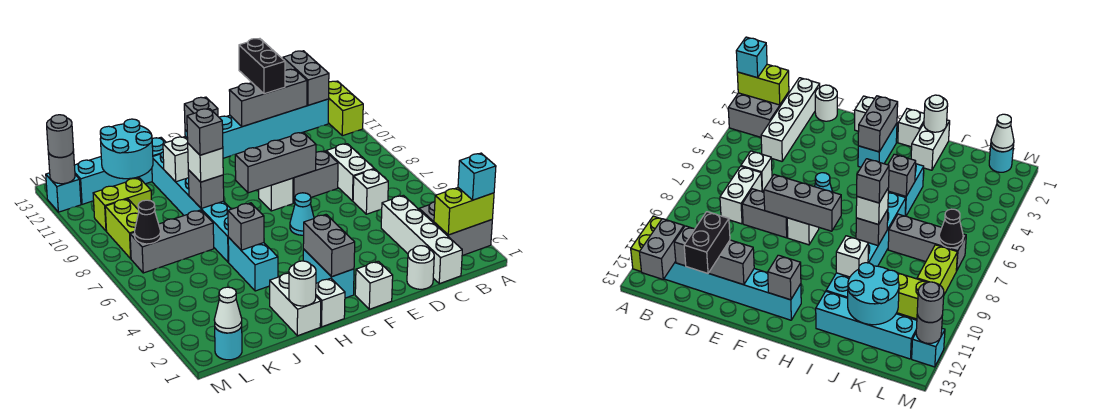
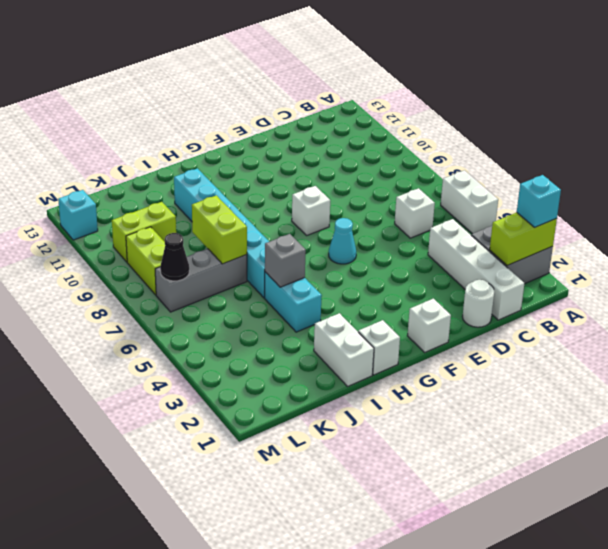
white brick A5:A6 level 1 -> white brick C7:C8 level 1
lime brick J7:J8 level 2 -> lime brick A11:A12 level 1
none -> cyan brick B12:G12 level 1
none -> grey brick D8:E8 level 1
none -> cyan brick G2:G3 level 1
none -> cyan brick I12:L12 level 1

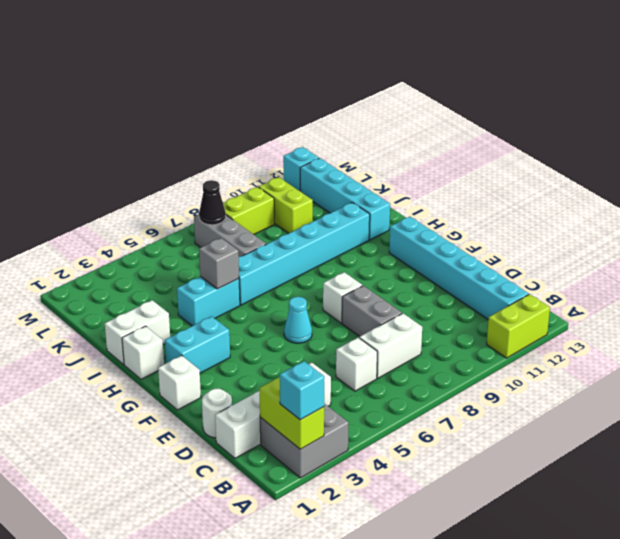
none -> cyan round brick L1 level 1
none -> grey brick B12:B13 level 2
none -> grey brick C12:E12 level 2
none -> grey brick E8:G8 level 2

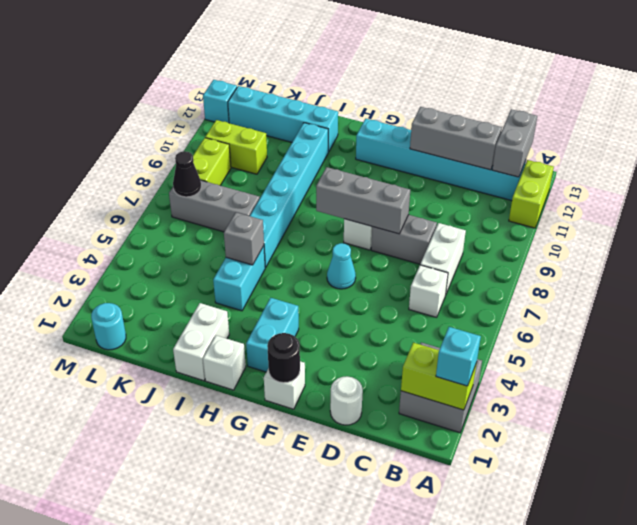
black round brick F1 level 2 -> none
none -> white brick C1:C4 level 1
none -> grey brick G2:G3 level 2
none -> grey brick G12 level 2
none -> white round brick I1 level 2

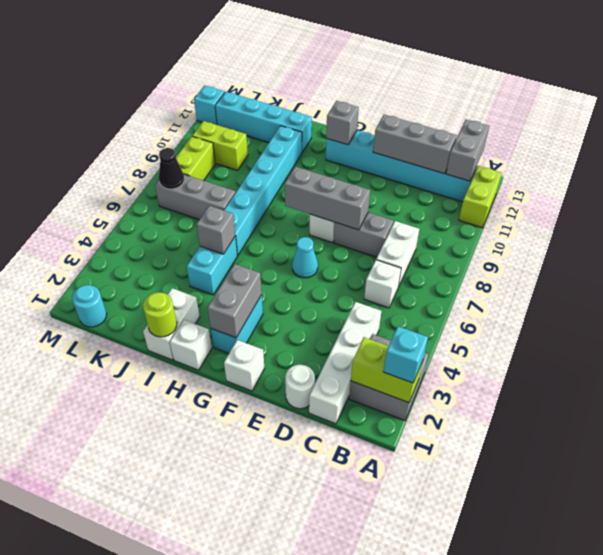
lime round brick I1 level 2 -> white round brick I1 level 2
none -> grey brick I8 level 2
none -> white brick I10 level 2
none -> cyan round brick J11:K12 level 2
none -> white cone L1 level 2

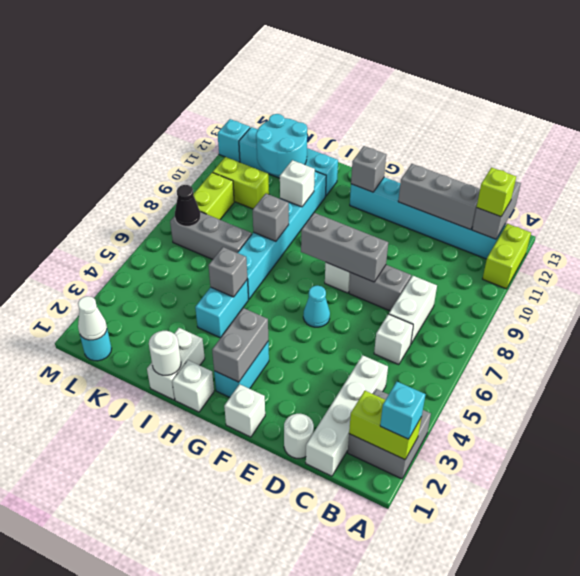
lime brick B12 level 3 -> none
none -> grey round brick M12 level 2
none -> black brick D12:D13 level 3
none -> white brick I8 level 3
none -> grey round brick M12 level 3

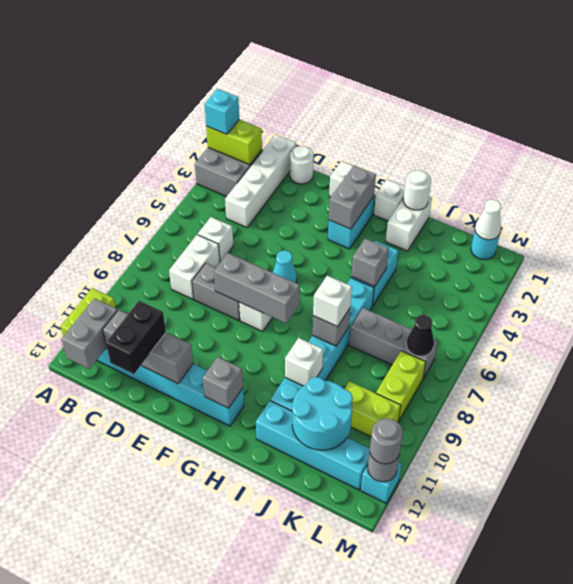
none -> grey brick I8 level 4

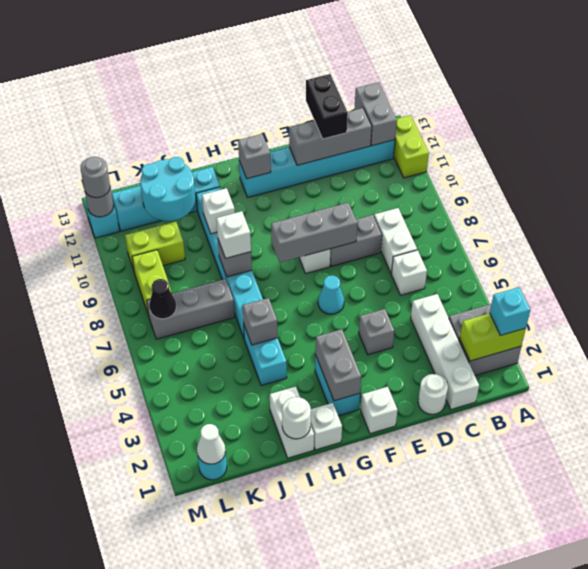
grey brick E4 level 1 -> grey brick I8 level 4

